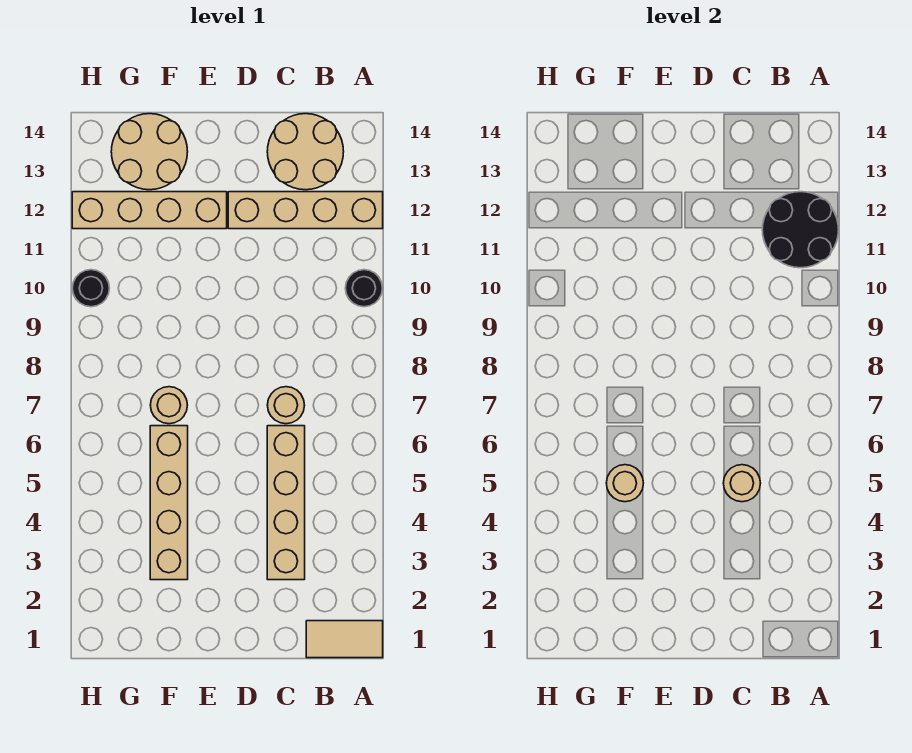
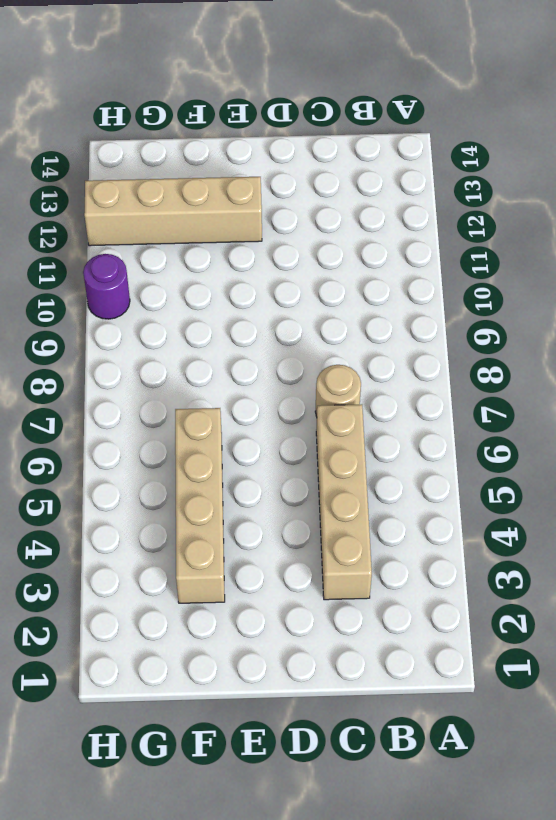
purple round brick H10 level 1 -> black round brick H10 level 1
none -> tan tile A1:B1 level 1
none -> black round brick A10 level 1
none -> tan brick A12:D12 level 1

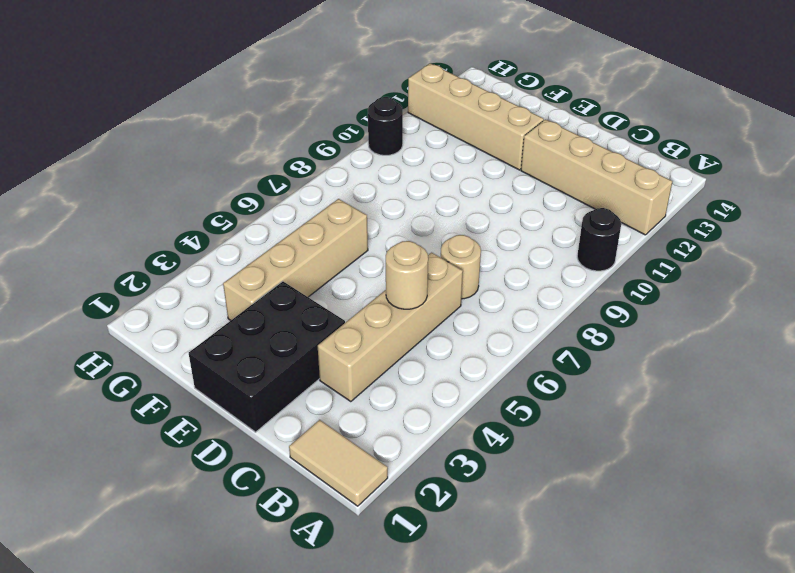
black brick D1:E3 level 1 -> none
none -> tan round brick B13:C14 level 1
none -> tan round brick F7 level 1
none -> tan round brick F13:G14 level 1

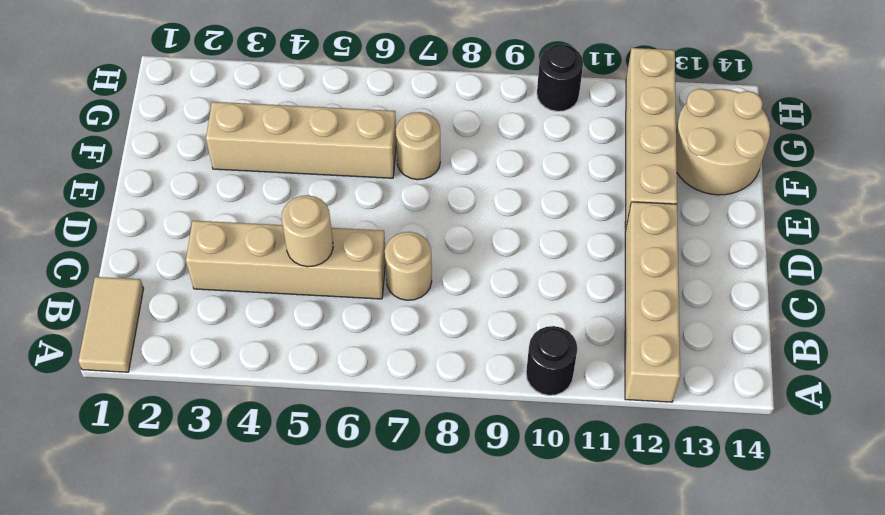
none -> tan round brick B13:C14 level 1
none -> black round brick A11:B12 level 2
none -> tan round brick F5 level 2

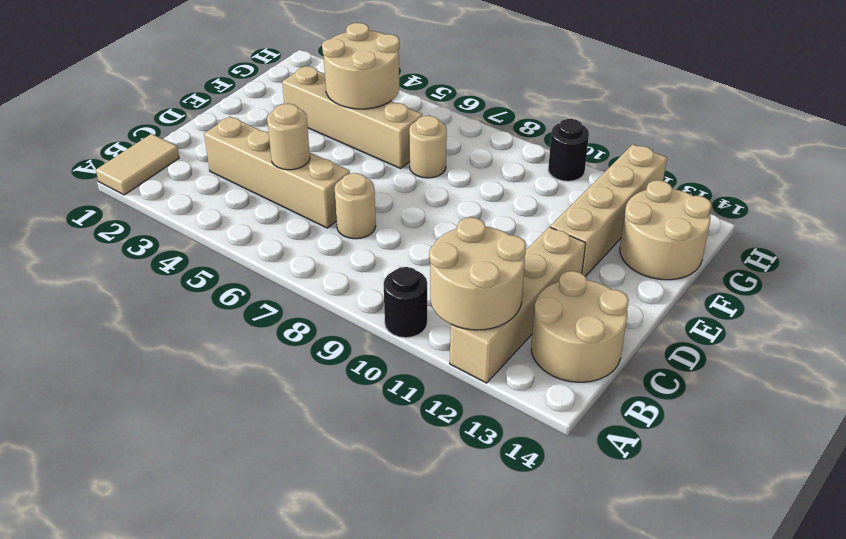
tan round brick A11:B12 level 2 -> black round brick A11:B12 level 2
tan round brick F4:G5 level 2 -> tan round brick F5 level 2

